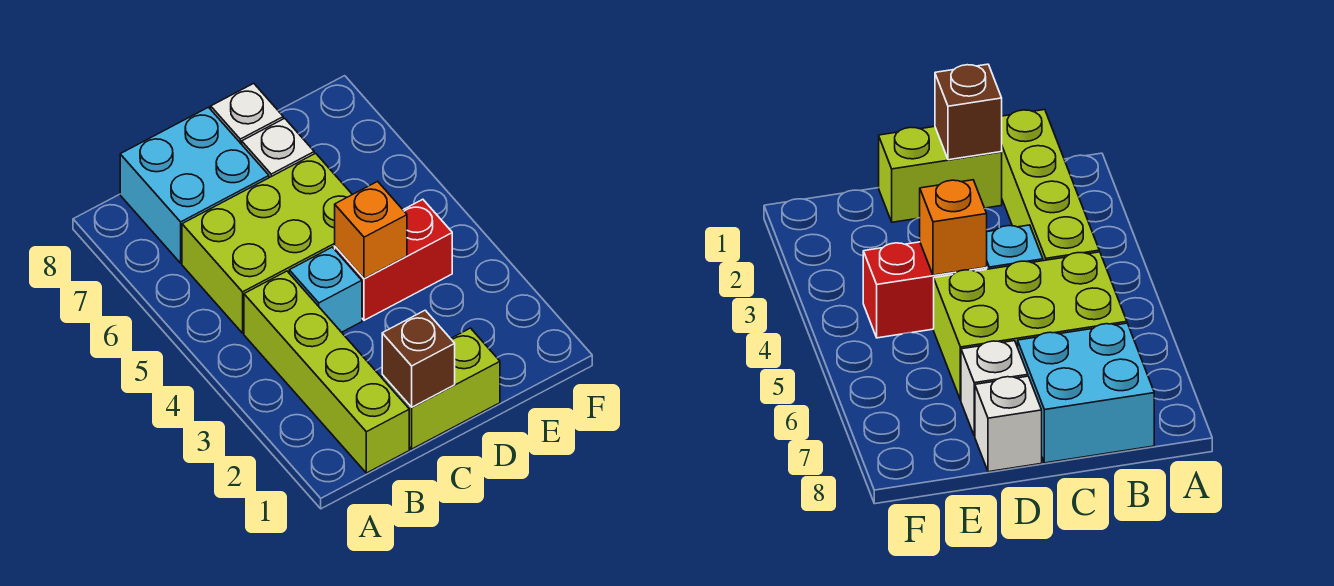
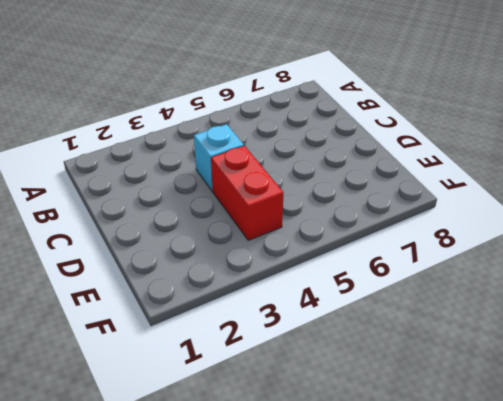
none -> lime brick B1:B4 level 1
none -> lime brick B5:D6 level 1

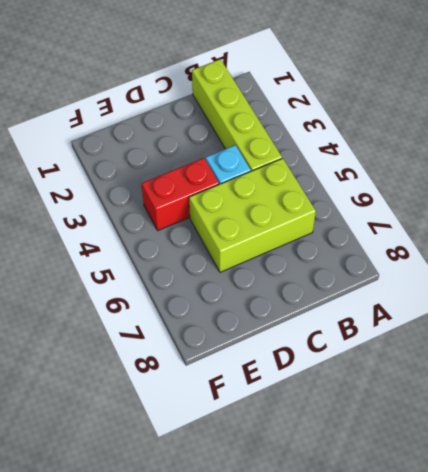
none -> cyan brick B7:C8 level 1
none -> lime brick C1:D1 level 1

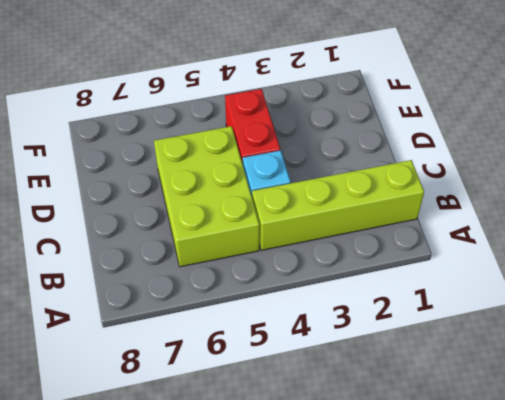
none -> cyan brick B7:C8 level 1
none -> lime brick C1:D1 level 1

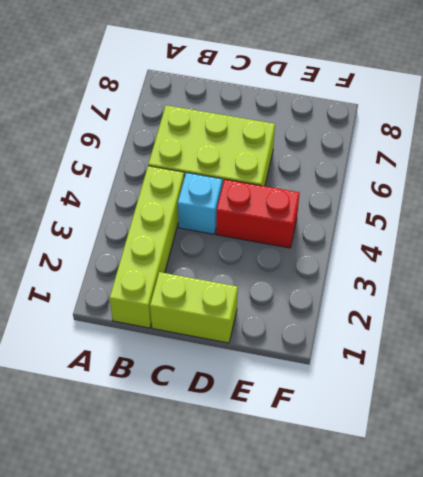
none -> cyan brick B7:C8 level 1
none -> white brick D7 level 1

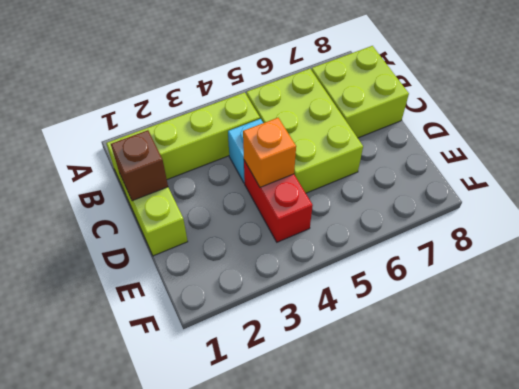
lime brick B7:C8 level 1 -> cyan brick B7:C8 level 1
none -> white brick D7 level 1
none -> white brick D8 level 1

